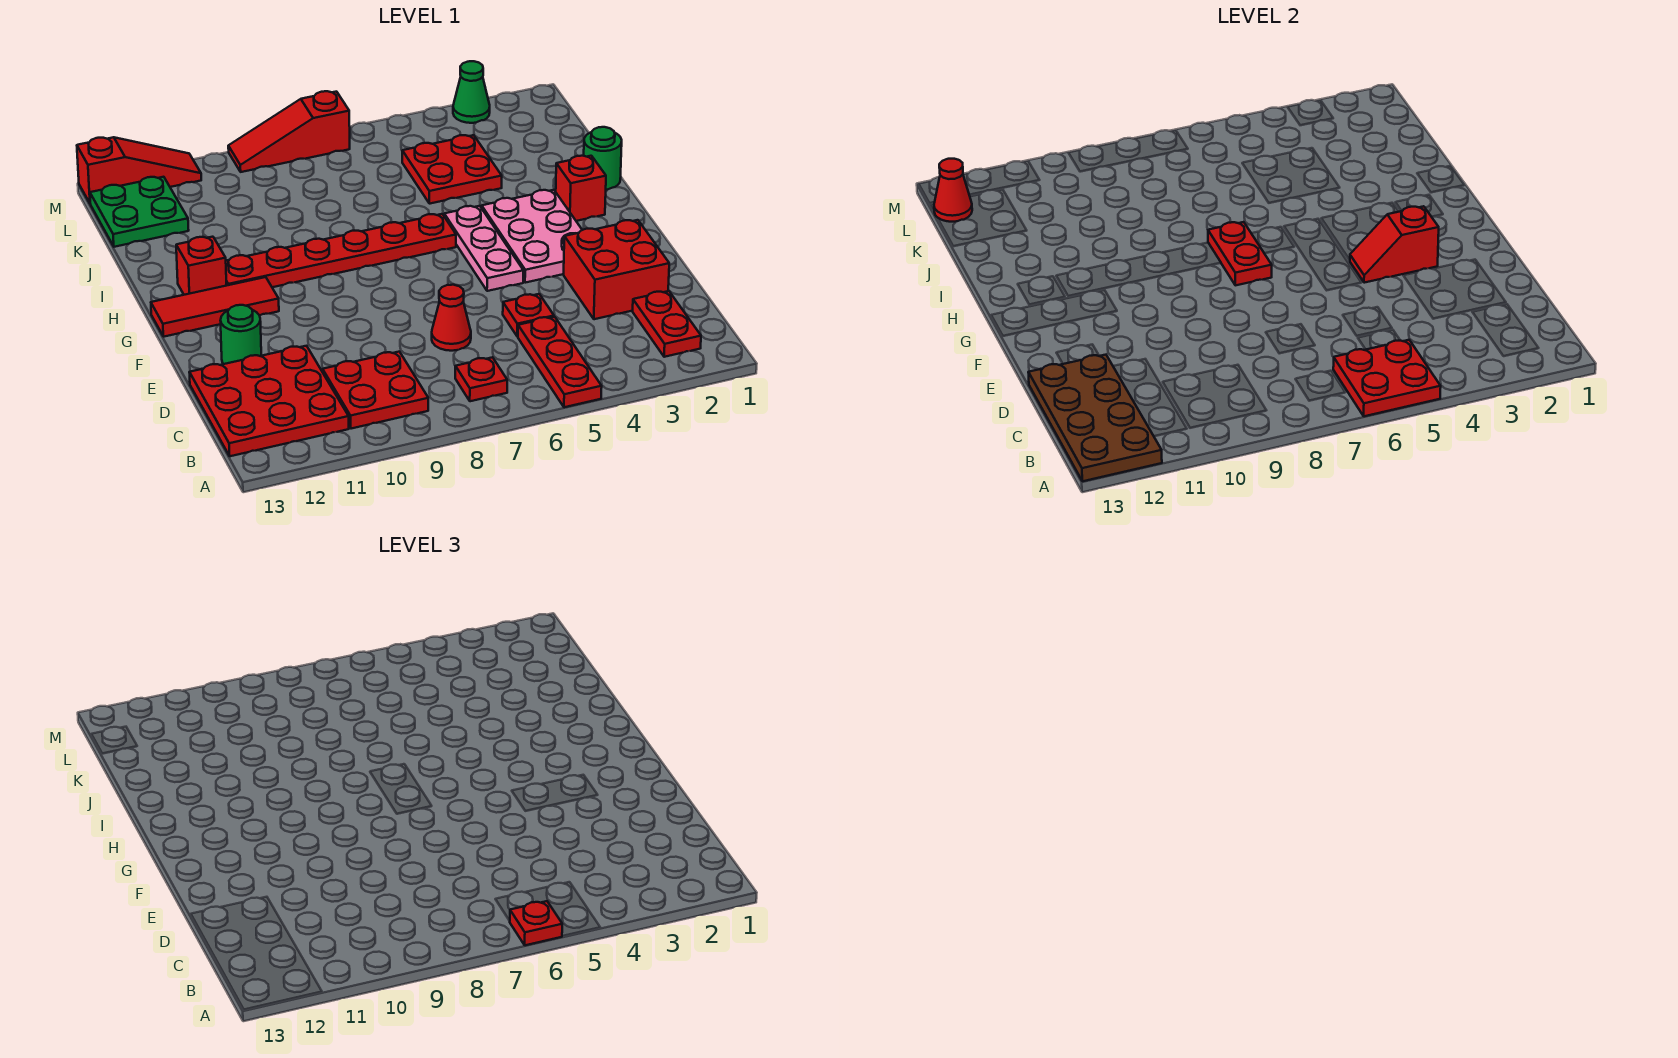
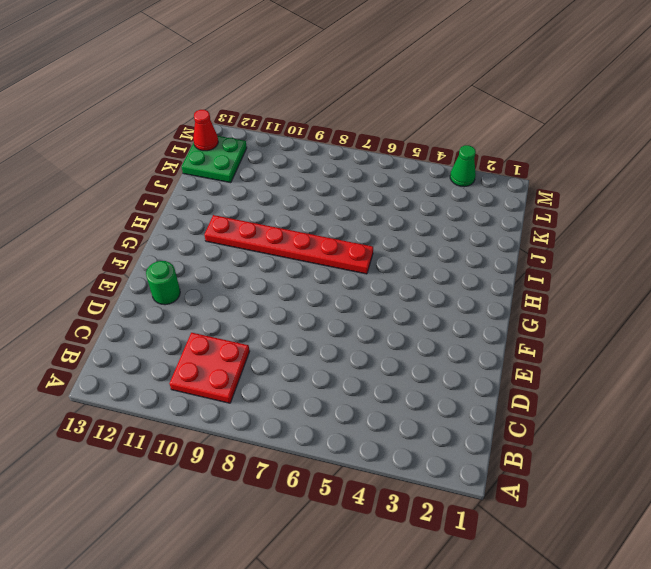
none -> red plate A5:C5 level 1
none -> red plate B2:C2 level 1
none -> red plate B7 level 1

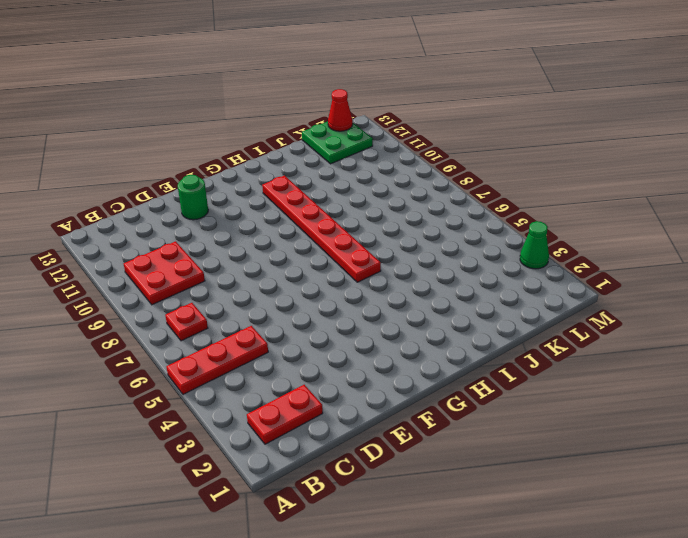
none -> red plate B11:D13 level 1
none -> red brick D2:E3 level 1
none -> red plate D5 level 1

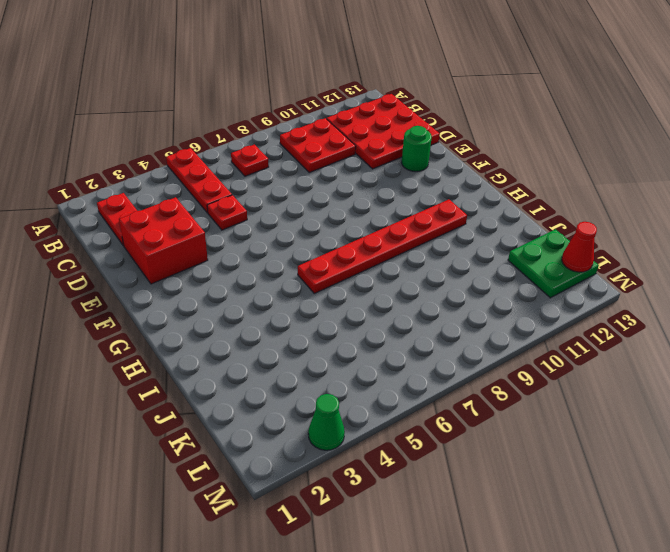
none -> red cone D7 level 1
none -> pink plate F3:H4 level 1
none -> pink plate F5:H5 level 1

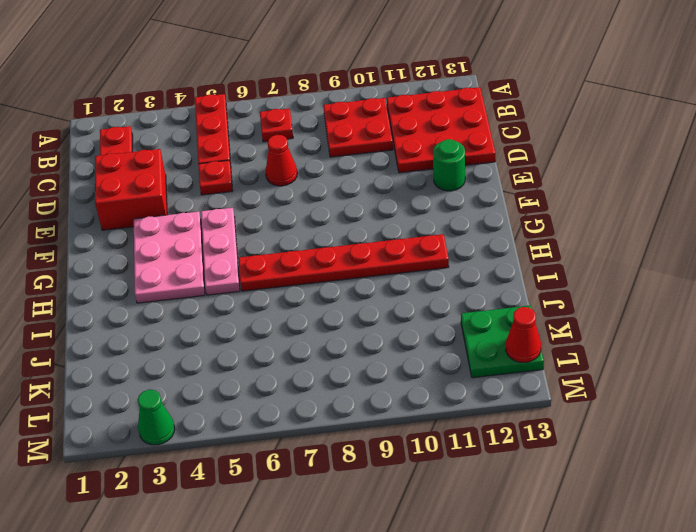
none -> red tile G11:G13 level 1
none -> red brick H2 level 1
none -> red brick H12 level 1

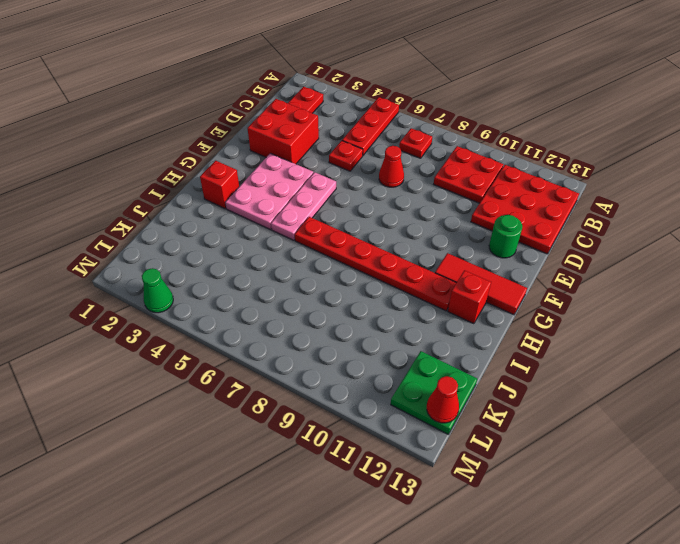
none -> green round brick I1 level 1
none -> red plate J4:K5 level 1
none -> red slope M7:M9 level 1 top 7

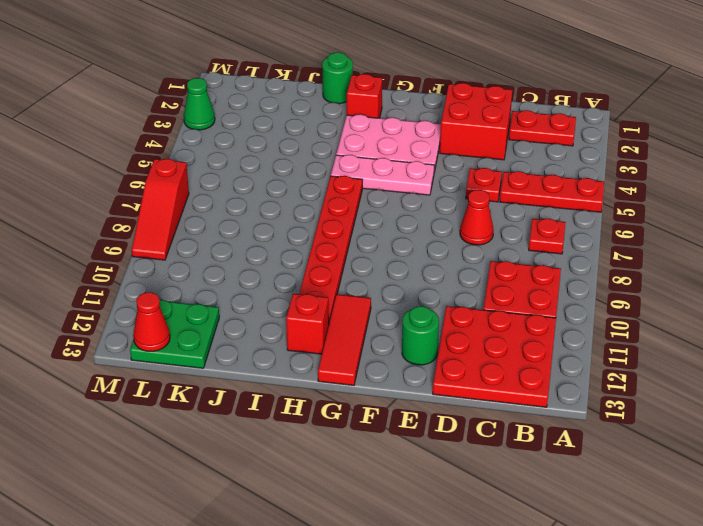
none -> red plate J4:K5 level 1
none -> red slope M11:M13 level 1 top 13
none -> red plate A5:B6 level 2

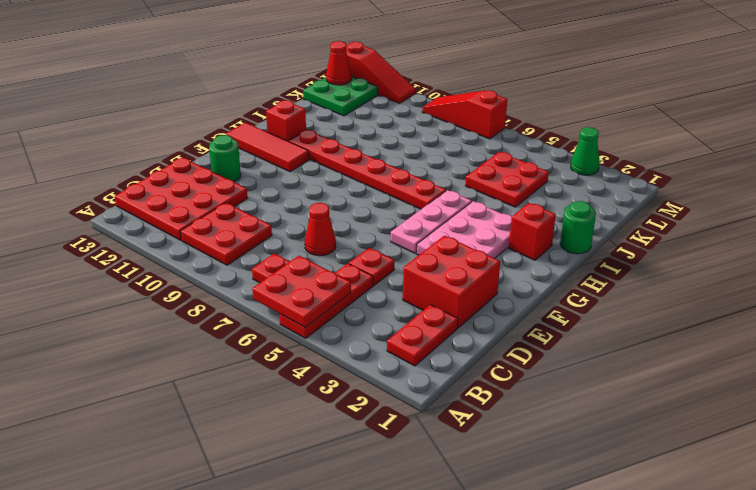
none -> brown plate A12:D13 level 2
none -> red slope F3:F4 level 2 top 3
none -> red plate G7:H7 level 2

